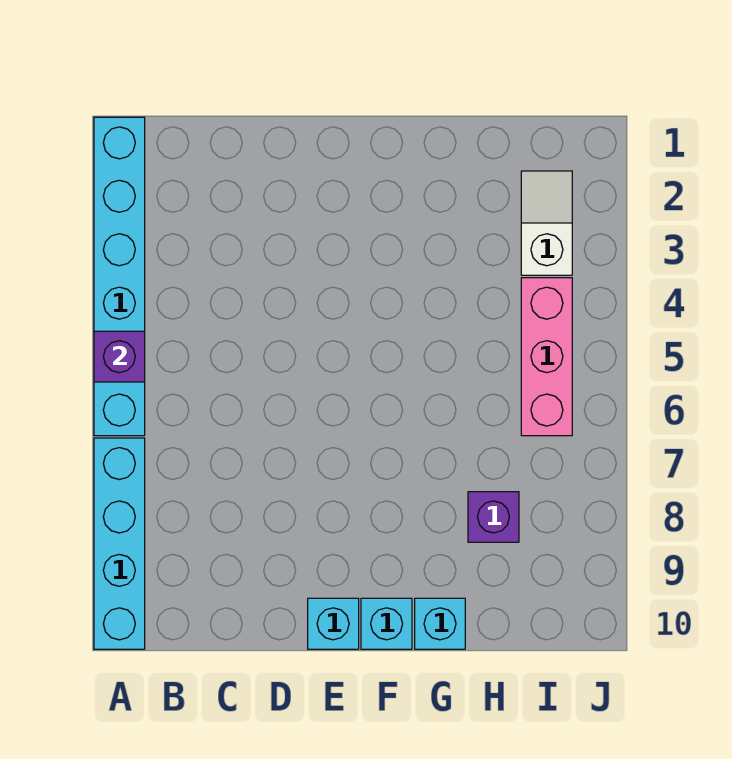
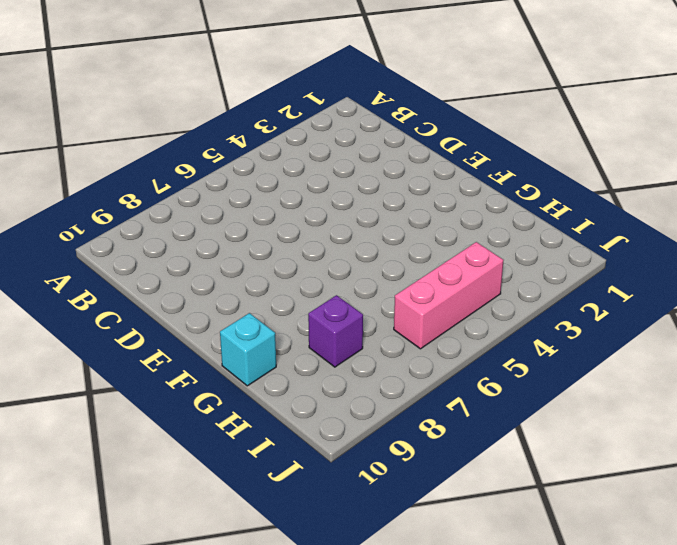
none -> cyan brick A1:A6 level 1
none -> cyan brick A7:A10 level 1

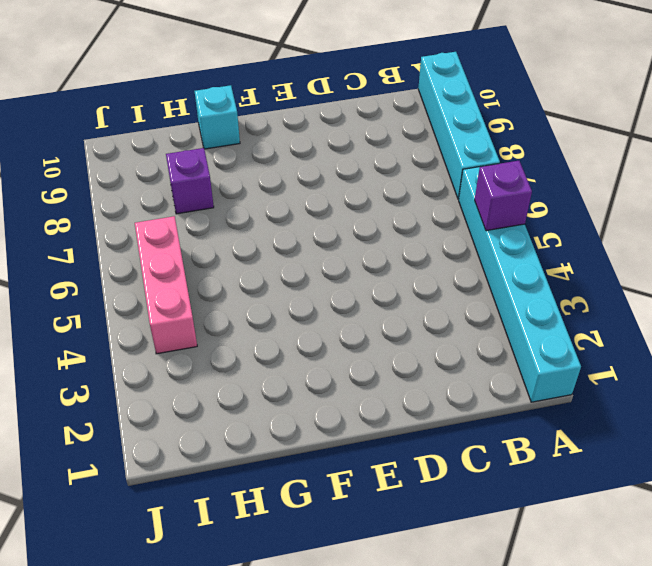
none -> cyan brick E10 level 1
none -> cyan brick F10 level 1

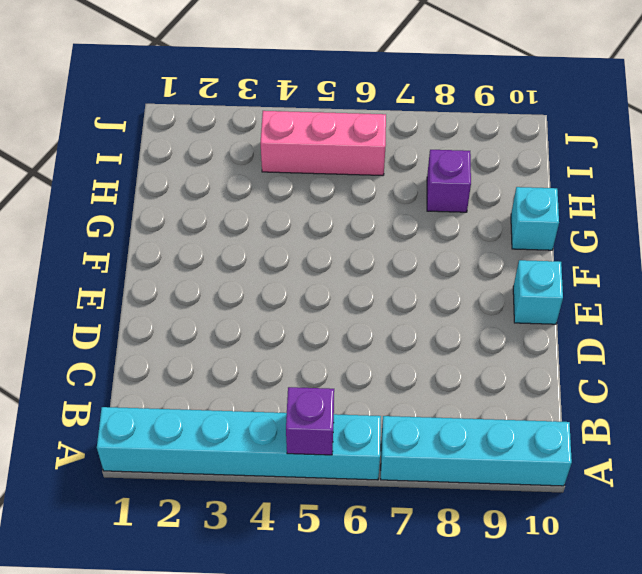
none -> cyan brick F10 level 1
none -> white slope I2:I3 level 1 top 3

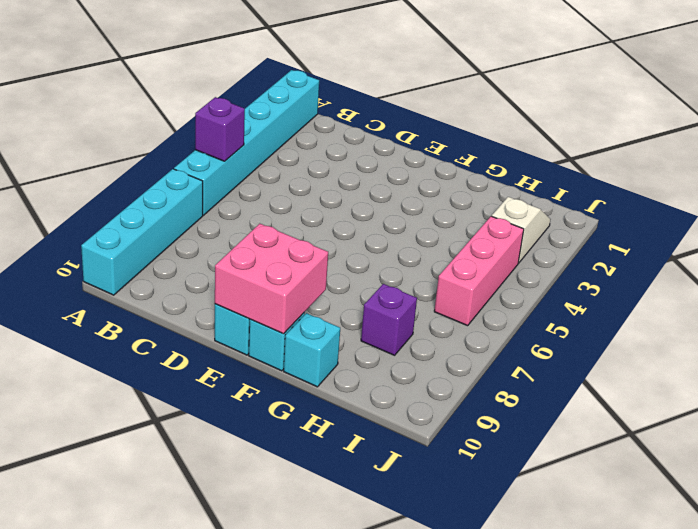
pink brick E9:F10 level 2 -> none

